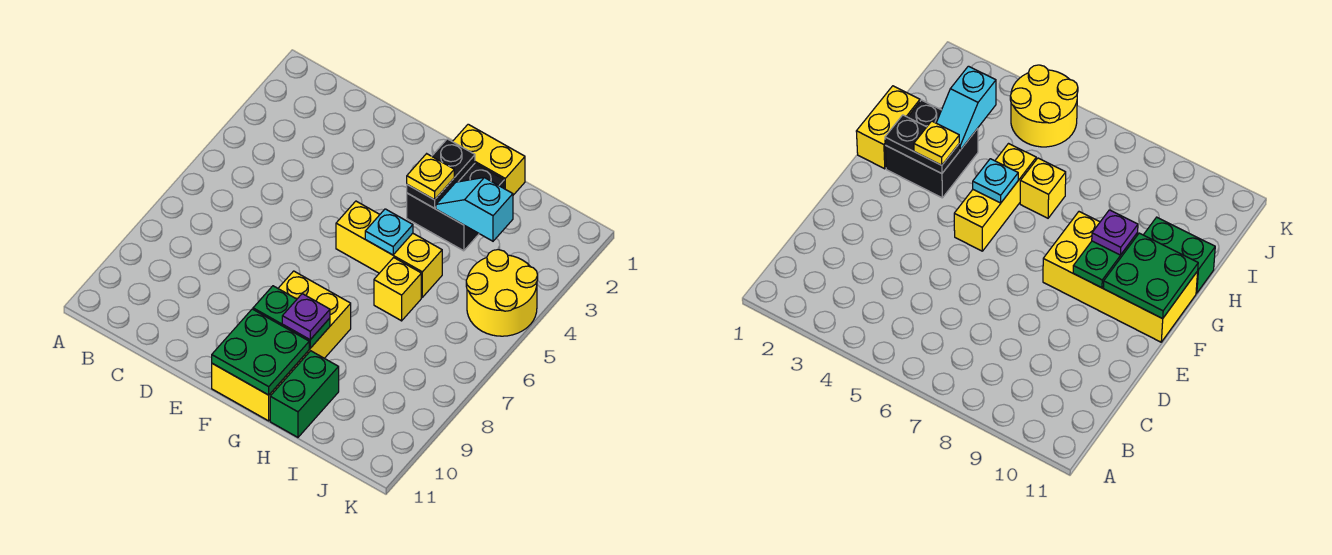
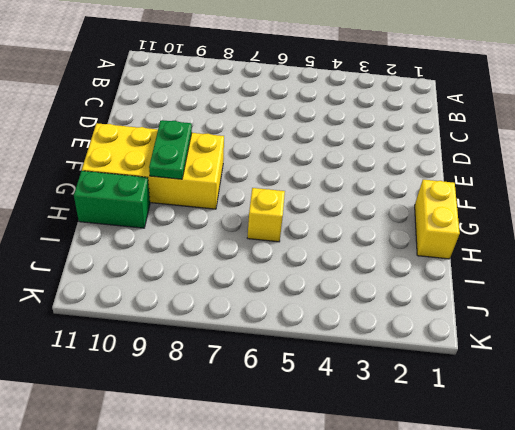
none -> yellow brick F5:H5 level 1
none -> black brick G2:H3 level 1
none -> yellow round brick J4:K5 level 1

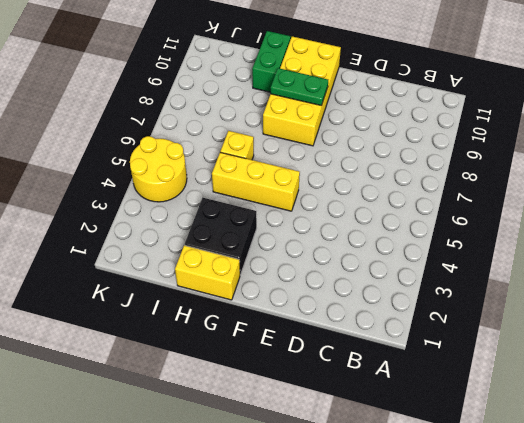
none -> green plate F10:G11 level 2
none -> black plate G2:G3 level 2
none -> cyan plate G5 level 2

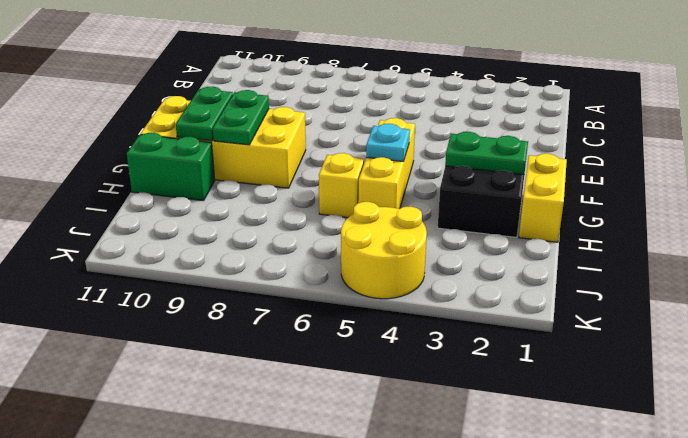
green plate F10:G10 level 2 -> green plate F10:G11 level 2
green plate G2:G3 level 2 -> black plate G2:G3 level 2
none -> cyan slope H3:I3 level 2 top I
none -> yellow plate G3 level 3
none -> purple plate G9 level 3

